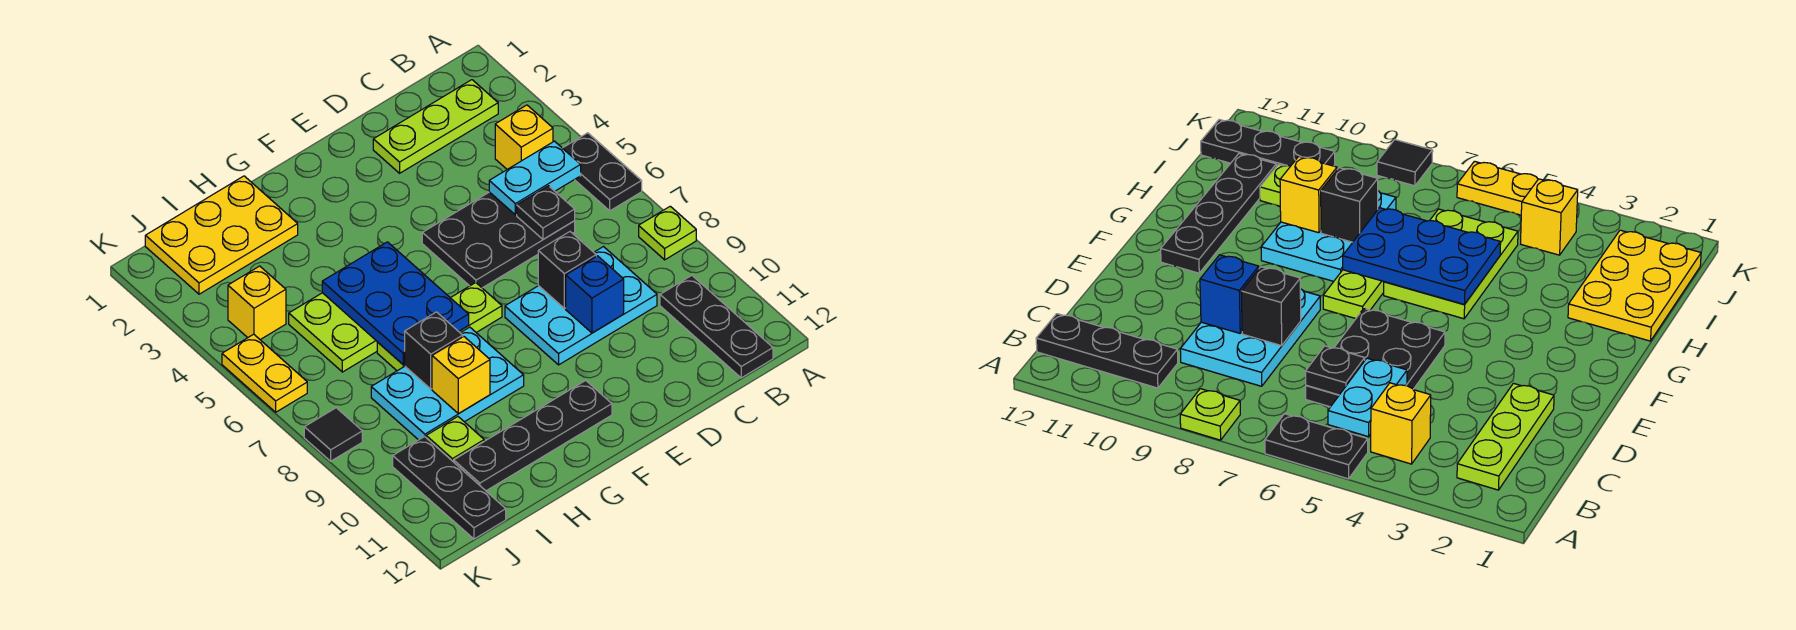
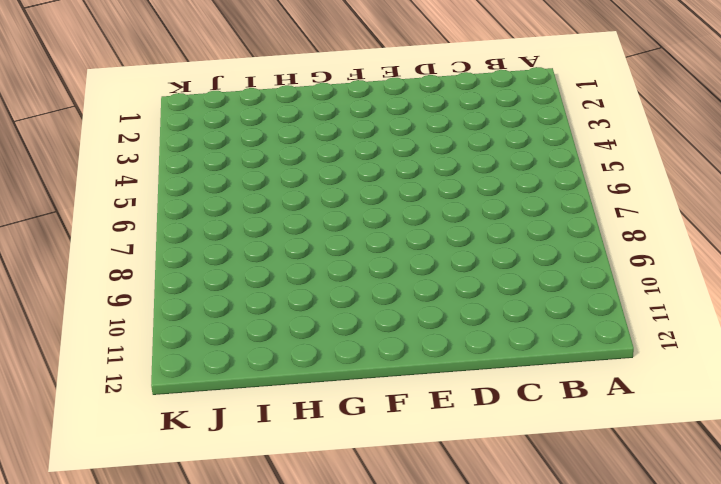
none -> black plate A5:A6 level 1
none -> lime plate A8 level 1
none -> lime plate B2:D2 level 1

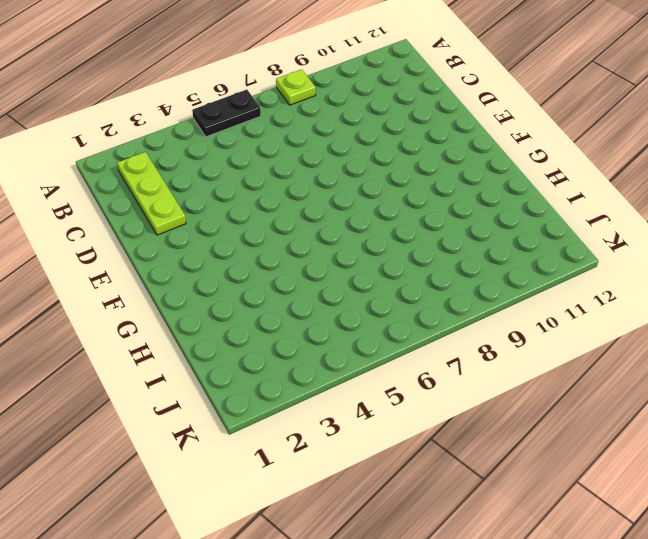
none -> yellow brick B4 level 1
none -> black plate B10:B12 level 1
none -> black plate C5:E6 level 1

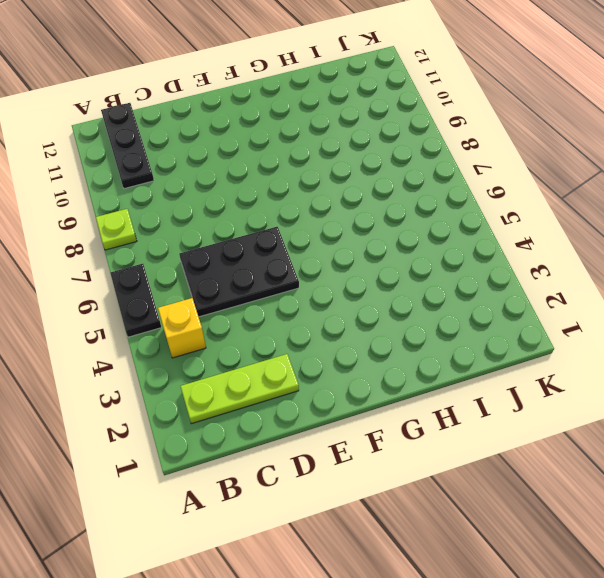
none -> cyan plate C8:E9 level 1
none -> lime plate F7:H7 level 1
none -> black plate F11:I11 level 1

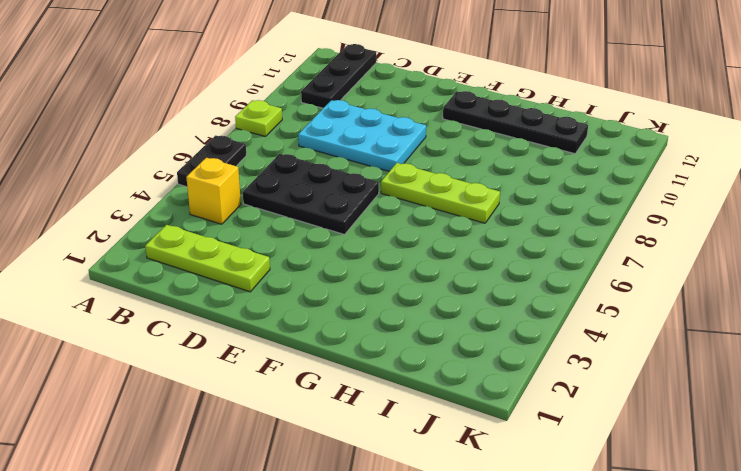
none -> lime plate G5:I6 level 1
none -> cyan plate G8:I9 level 1
none -> yellow plate H1:J2 level 1

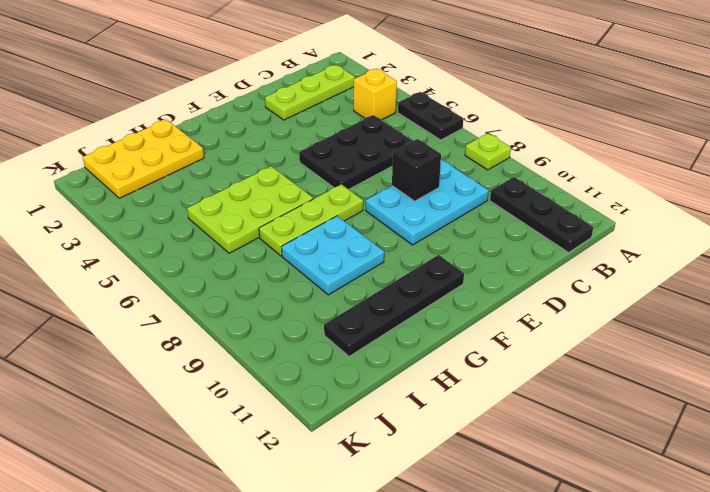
cyan plate G8:H9 level 1 -> cyan plate G8:I9 level 1
none -> lime plate I10 level 1
none -> yellow brick J4 level 1
none -> black plate J10:J12 level 1

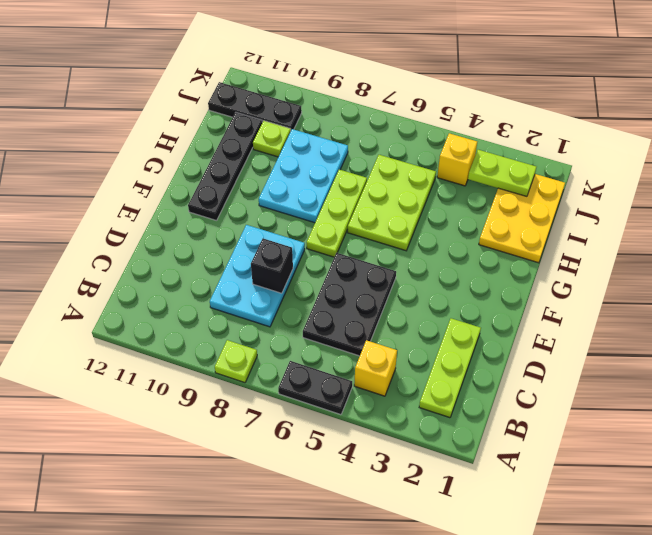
lime plate J2:J3 level 2 -> none
none -> black plate B10:B12 level 1
none -> yellow plate K5:K6 level 1
none -> black tile K8 level 1

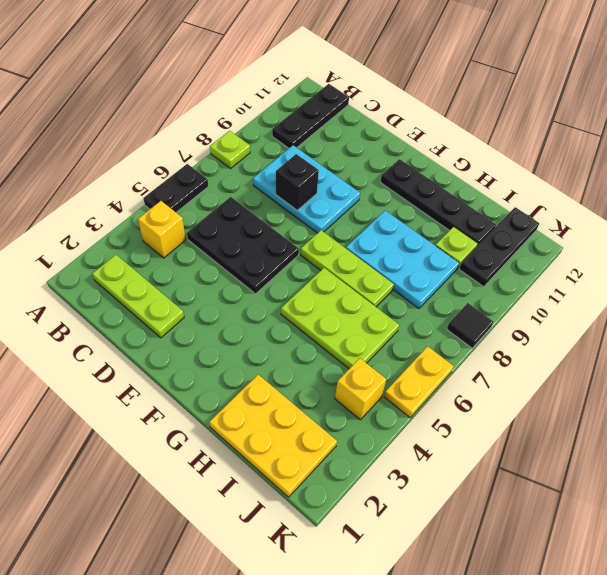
none -> cyan plate B5:C5 level 2
none -> black plate C6 level 2
none -> blue brick D9 level 2

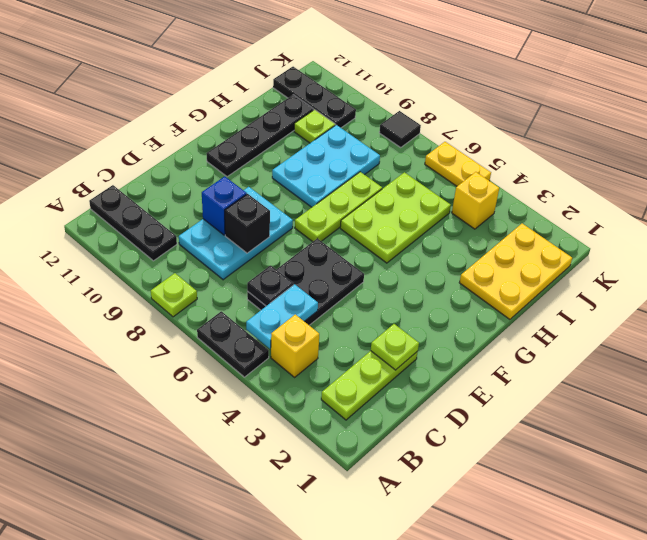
lime plate D2 level 2 -> none
none -> blue plate G5:H7 level 2
none -> black brick H8 level 2
none -> yellow brick H9 level 2

